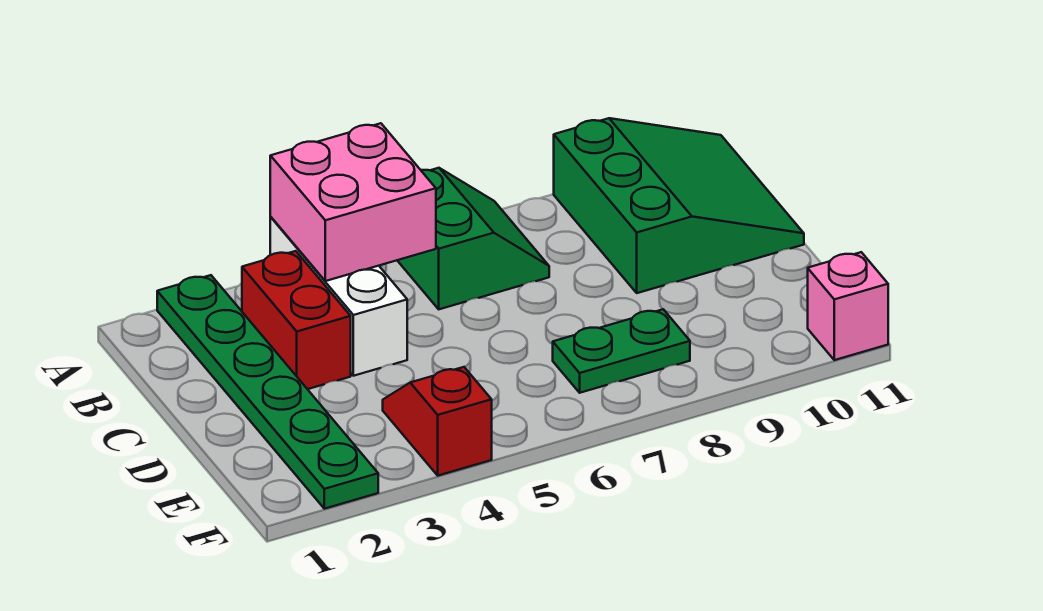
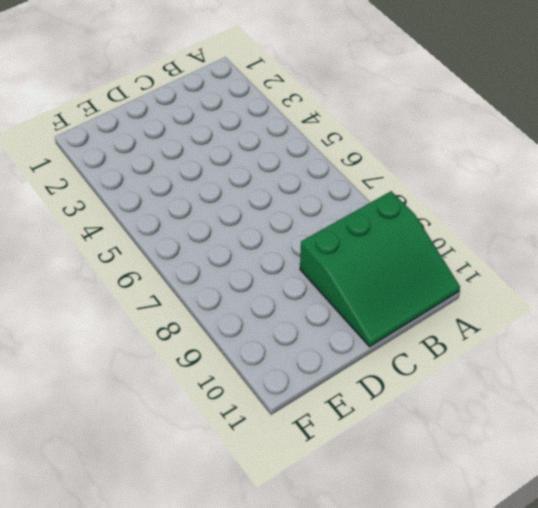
none -> green plate A2:F2 level 1
none -> white brick A4:C4 level 1

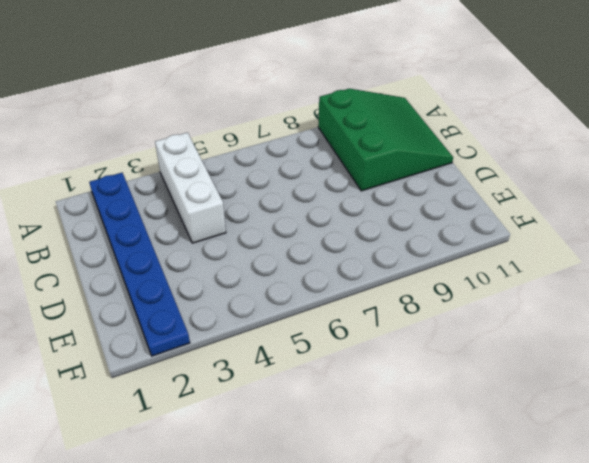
blue plate A2:F2 level 1 -> green plate A2:F2 level 1
none -> green slope A6:B7 level 1 top 6
none -> red brick B3:C3 level 1

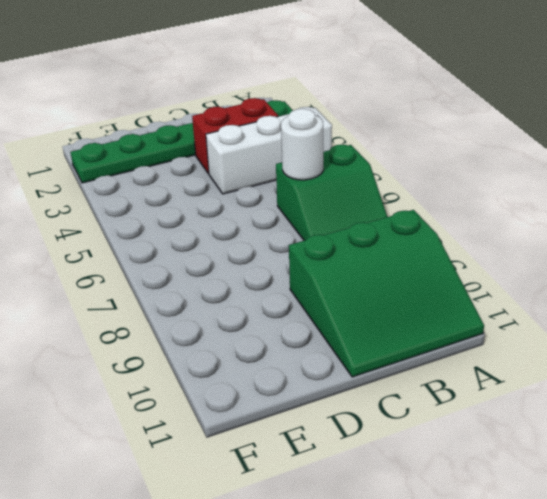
white round brick B6 level 2 -> none
none -> red slope E4:F4 level 1 top F
none -> green plate E7:E8 level 1

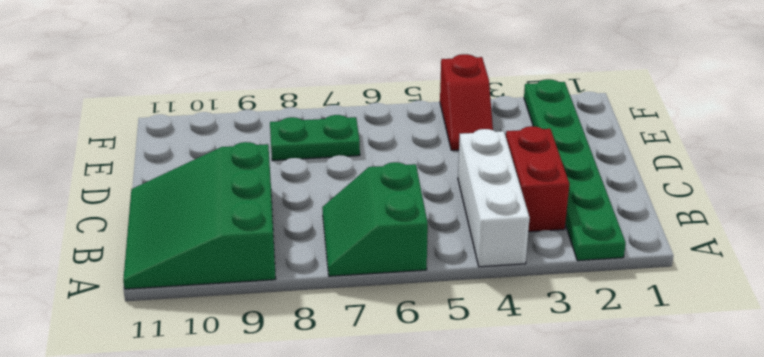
none -> pink brick F11 level 1
none -> pink brick A4:B5 level 2

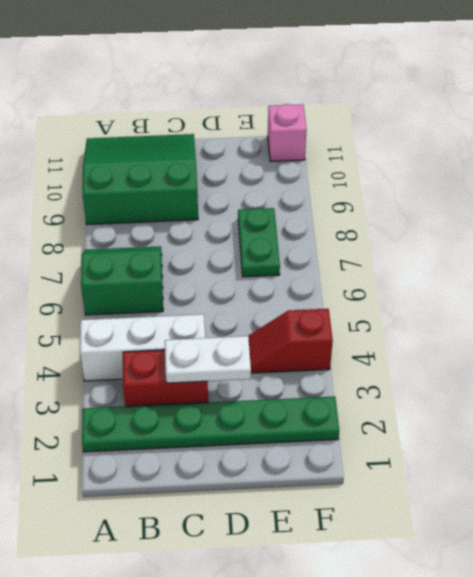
white plate C3:D3 level 2 -> none
none -> pink brick A4:B5 level 2

